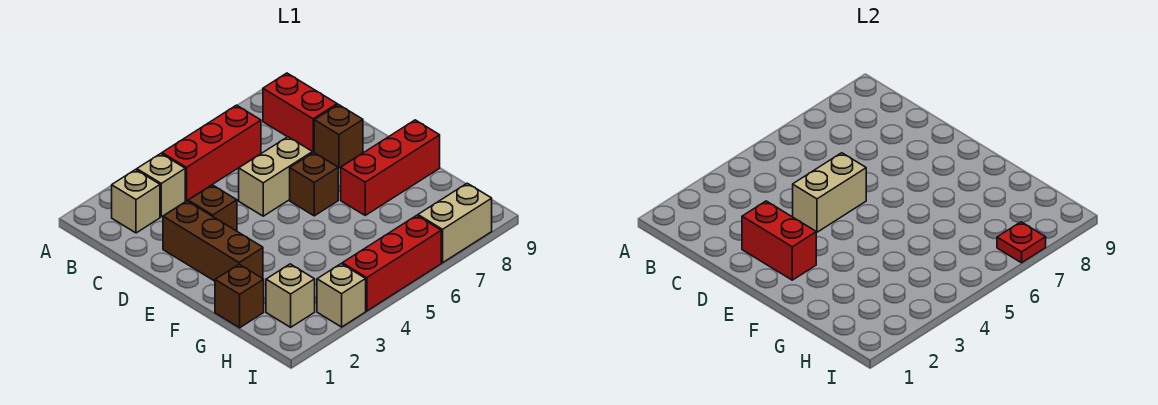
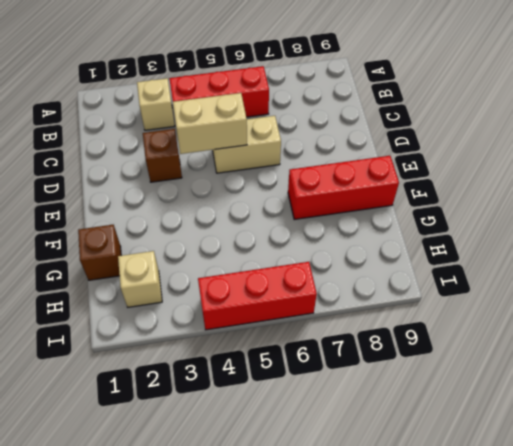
none -> tan brick B2 level 1
none -> red brick B8:C8 level 1
none -> brown brick D2:F2 level 1

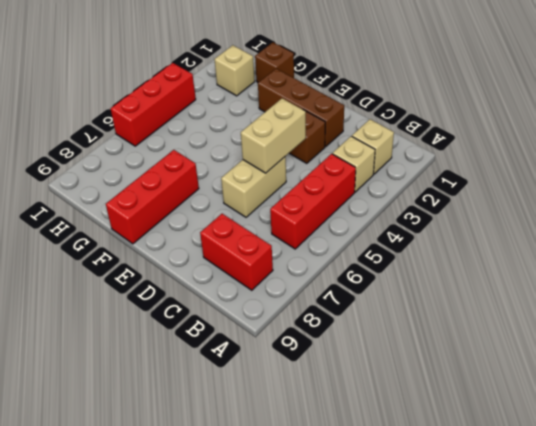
none -> brown brick D8 level 1
none -> brown brick E6 level 1
none -> tan brick I3 level 1

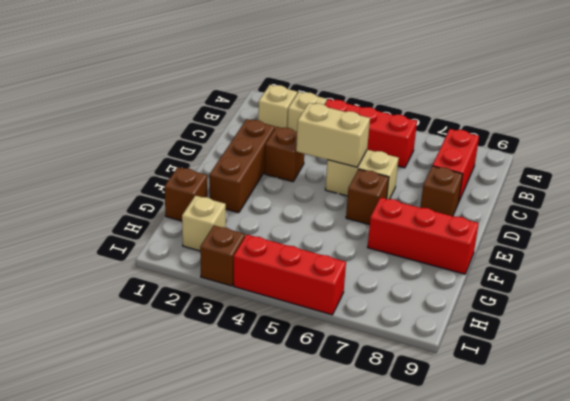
brown brick I3 level 1 -> tan brick I3 level 1
none -> tan brick I7:I8 level 1
none -> red brick D2:E2 level 2
none -> red plate I7 level 2

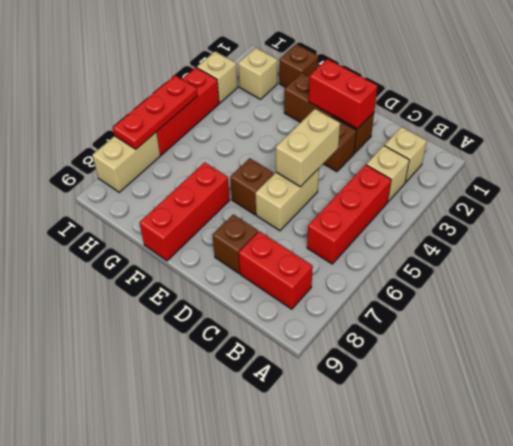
red plate I5:I7 level 2 -> red plate I7 level 2

